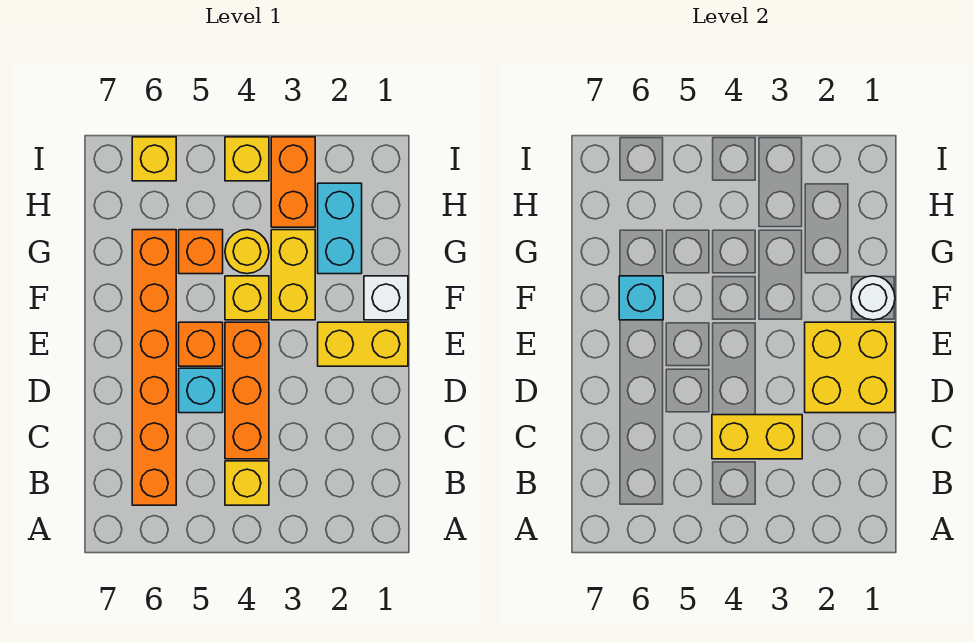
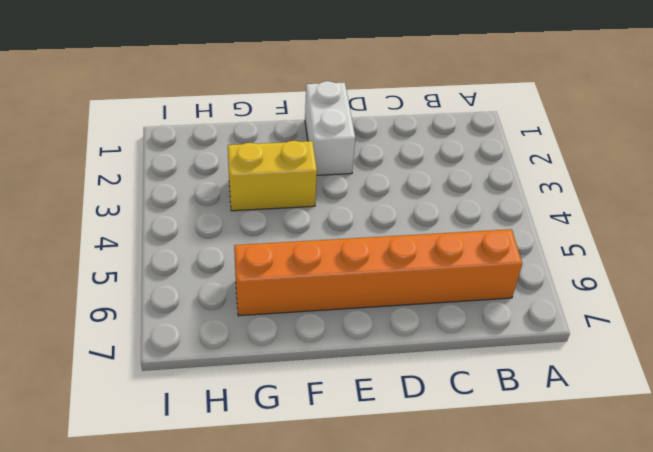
white brick E1:E2 level 1 -> yellow brick E1:E2 level 1
none -> yellow brick B4 level 1
none -> orange brick C4:E4 level 1
none -> cyan brick D5 level 1

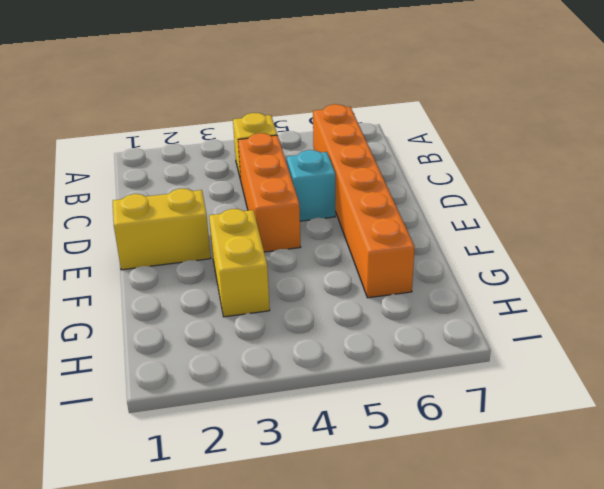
none -> orange brick E5 level 1
none -> white brick F1 level 1
none -> yellow brick F4 level 1

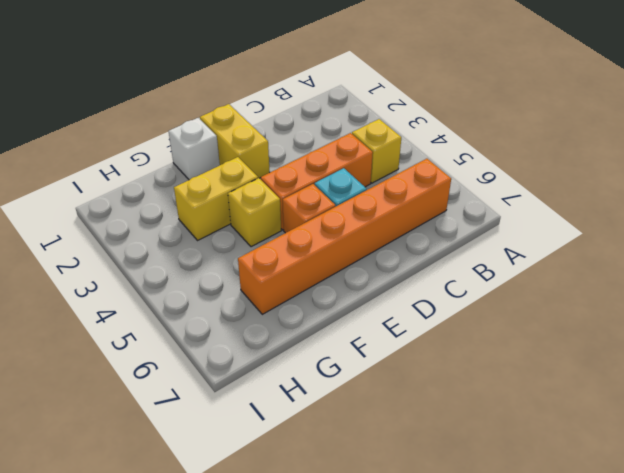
none -> cyan brick G2:H2 level 1
none -> yellow round brick G4 level 1
none -> orange brick G5 level 1

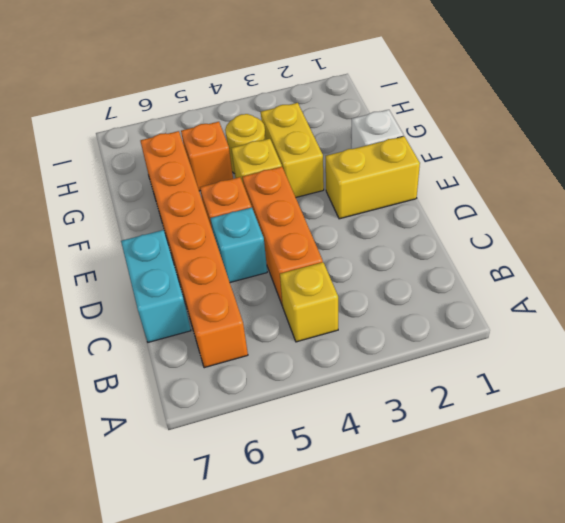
cyan brick C7:D7 level 1 -> cyan brick G2:H2 level 1
none -> orange brick H3:I3 level 1
none -> yellow brick I4 level 1
none -> yellow brick I6 level 1

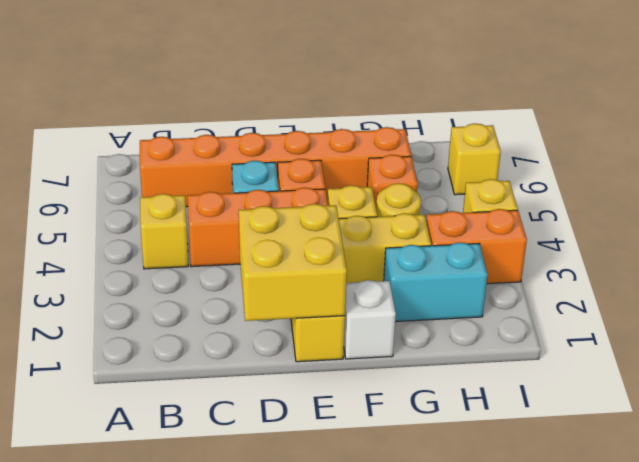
none -> yellow brick C3:C4 level 2
none -> white round brick F1 level 2
none -> cyan brick F6 level 2

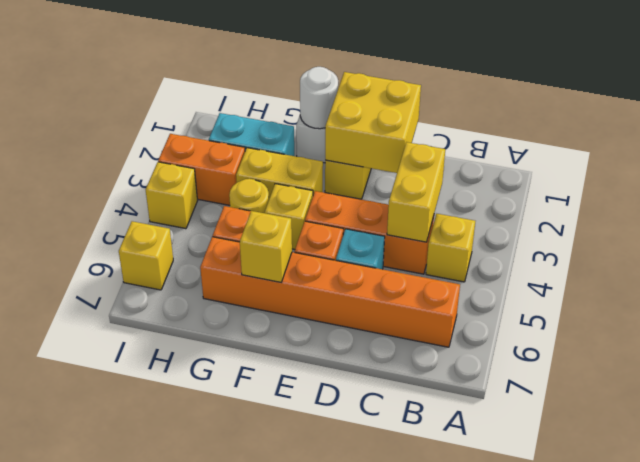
yellow brick F6 level 2 -> cyan brick F6 level 2

